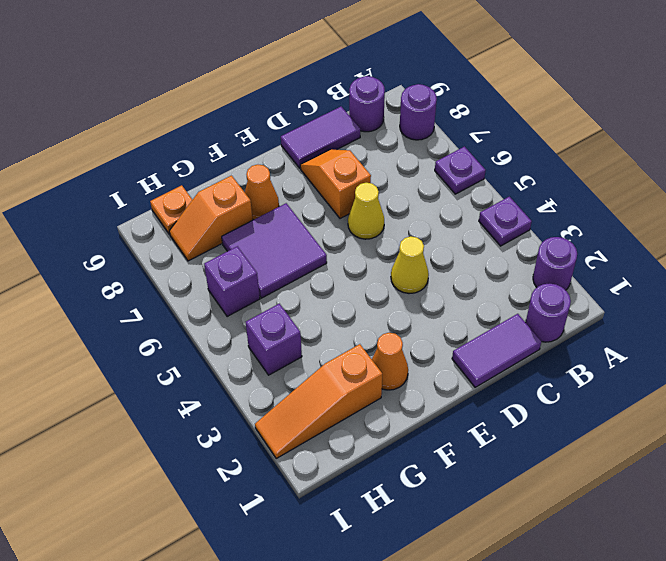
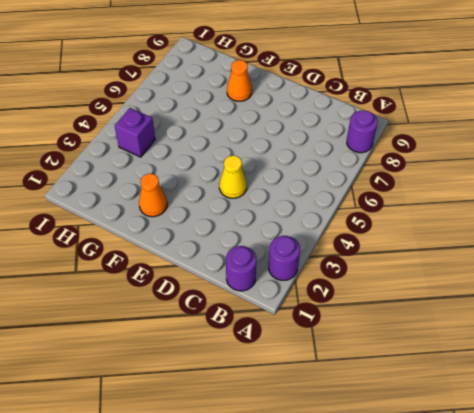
none -> purple plate A4 level 1
none -> purple plate A6 level 1
none -> purple round brick B9 level 1

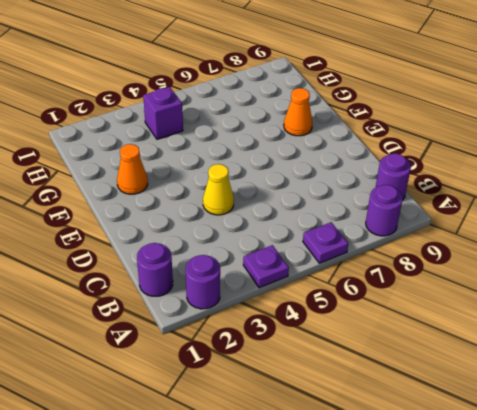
none -> purple tile C1:D1 level 1
none -> purple tile C9:D9 level 1
none -> yellow cone D6 level 1

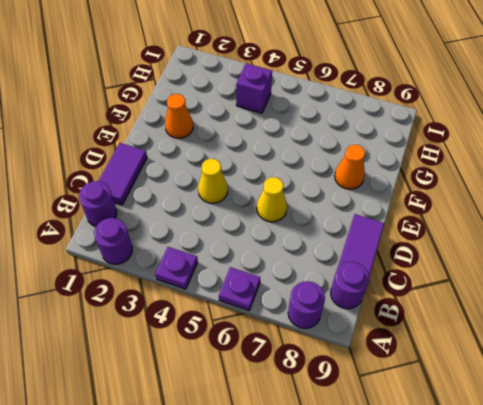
none -> orange slope D7:D8 level 1 top 7
none -> purple tile F6:G7 level 1
none -> orange slope G2:I2 level 1 top G

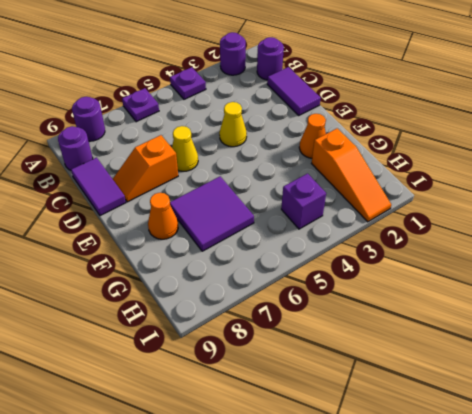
none -> orange slope G8:H8 level 1 top G
none -> purple brick H6 level 1
none -> orange plate H9 level 1

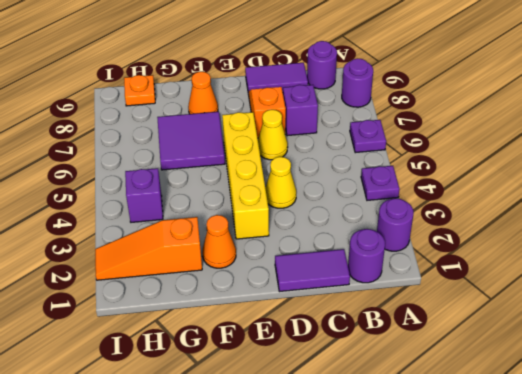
purple brick C7 level 1 -> purple brick H6 level 1
yellow brick E3:E6 level 1 -> none
none -> orange slope G8:H8 level 1 top G

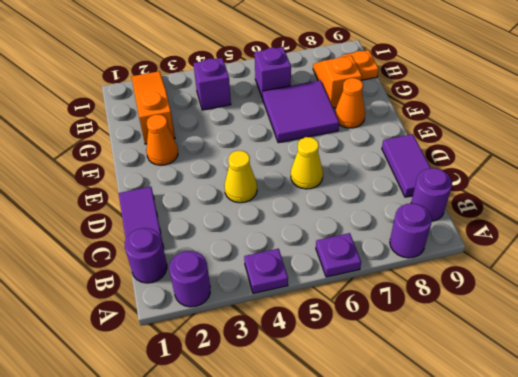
none -> orange slope D7:D8 level 1 top 7

